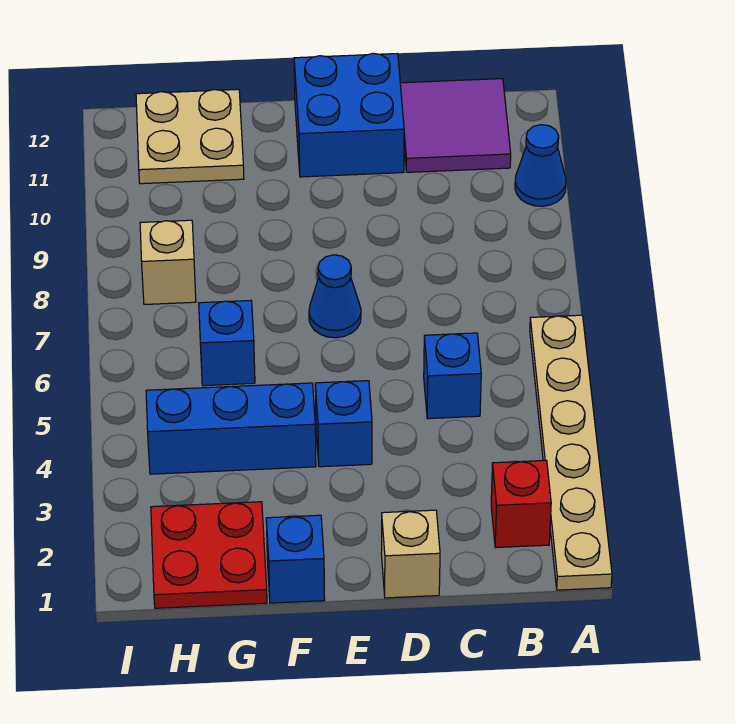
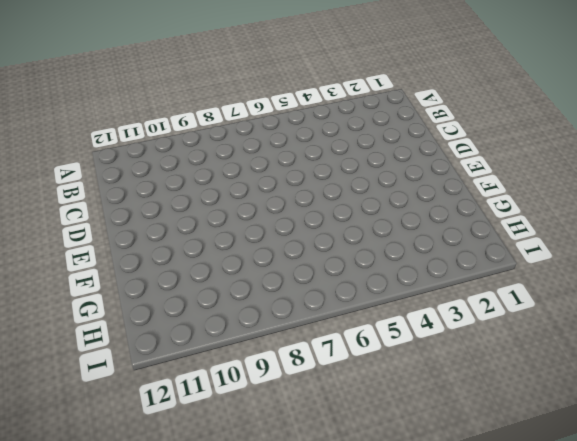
none -> tan plate A1:A6 level 1
none -> blue cone A10 level 1
none -> red brick B2 level 1

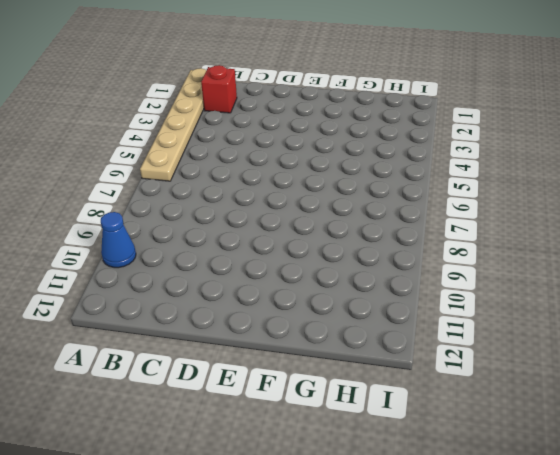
none -> purple tile B11:C12 level 1
none -> blue brick C5 level 1
none -> tan brick D1 level 1

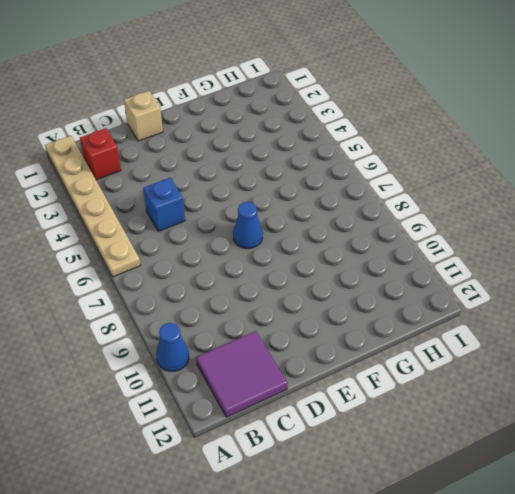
none -> blue brick D11:E12 level 1
none -> blue brick E4 level 1
none -> blue brick F1 level 1

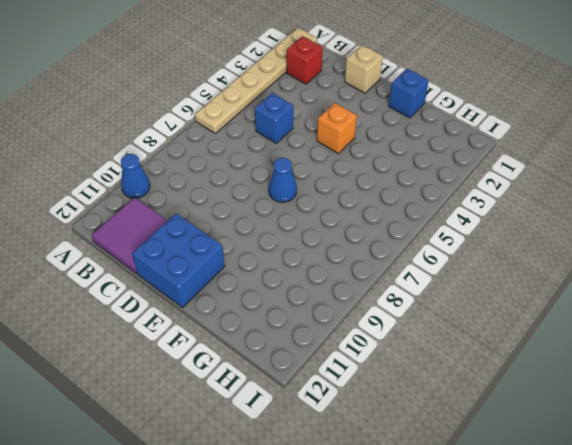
orange brick E4 level 1 -> blue brick E4 level 1
none -> blue brick F4:H4 level 1
none -> red plate G1:H2 level 1
none -> blue brick G6 level 1

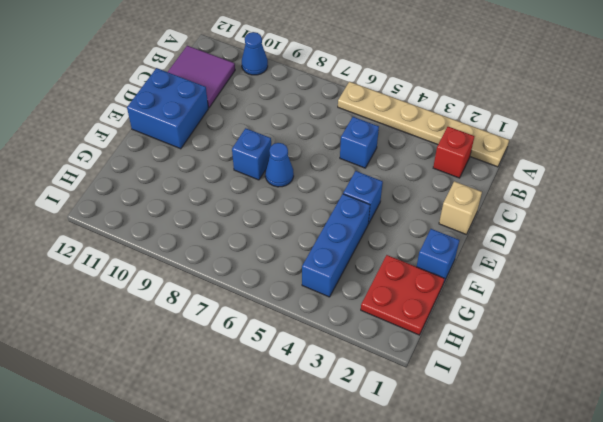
blue brick E8 level 1 -> blue brick G6 level 1
none -> tan plate G11:H12 level 1
none -> tan brick H8 level 1

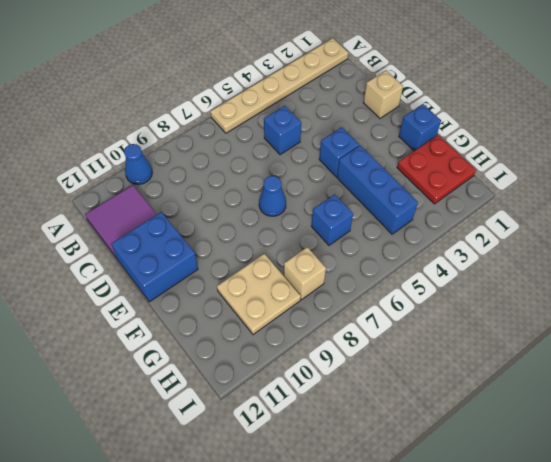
tan plate G9:H10 level 1 -> tan plate G11:H12 level 1
none -> red brick B2 level 1

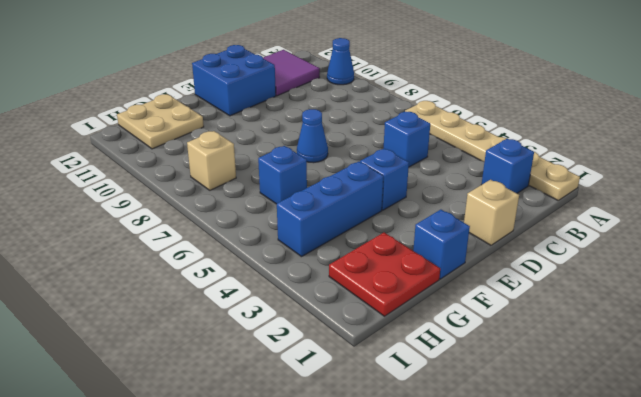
blue brick B2 level 1 -> red brick B2 level 1

